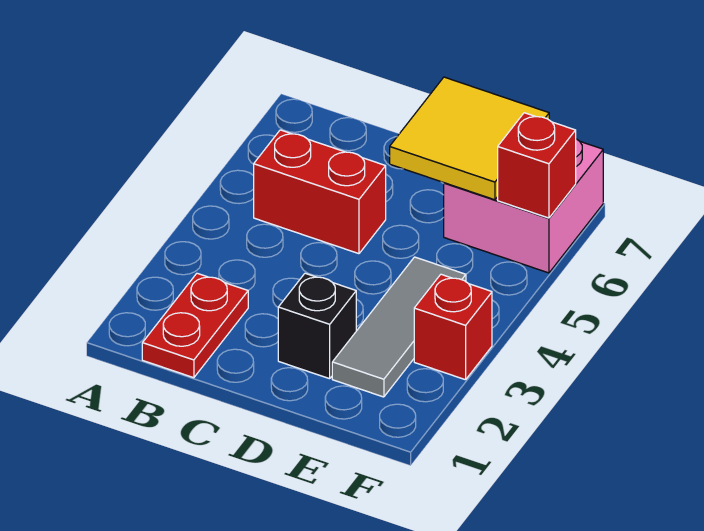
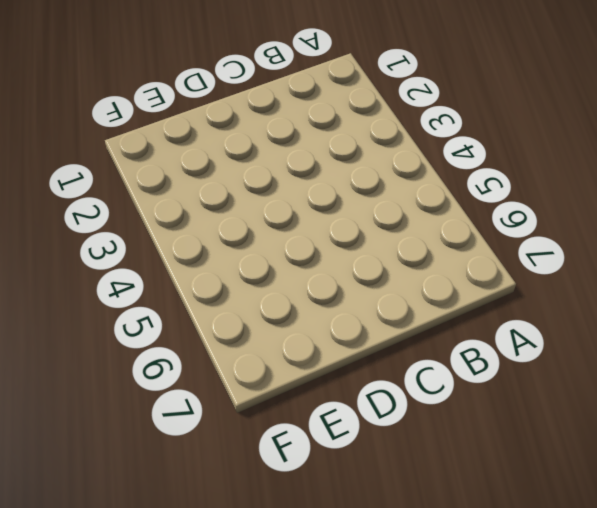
none -> red plate B1:B2 level 1
none -> red brick B5:C5 level 1

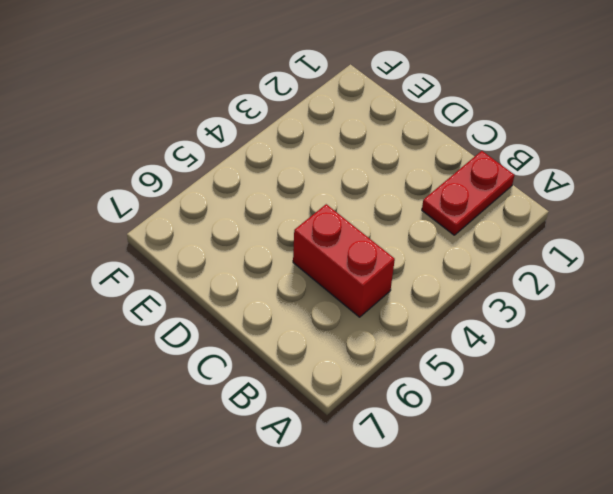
none -> black brick D2 level 1
none -> grey tile E2:E4 level 1

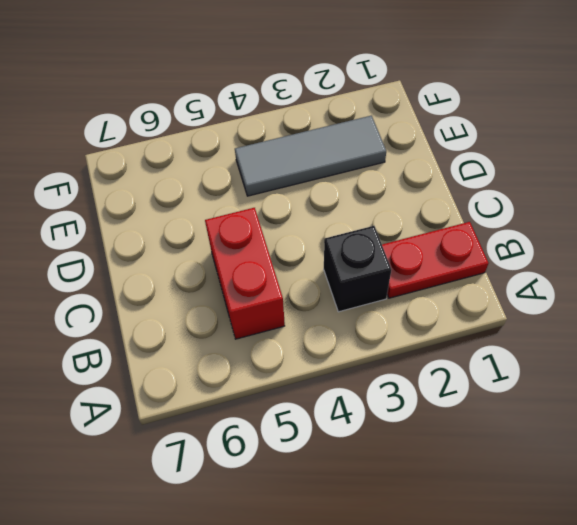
black brick B3 level 1 -> black brick D2 level 1
none -> pink brick E6:F7 level 1
none -> red brick F3 level 1

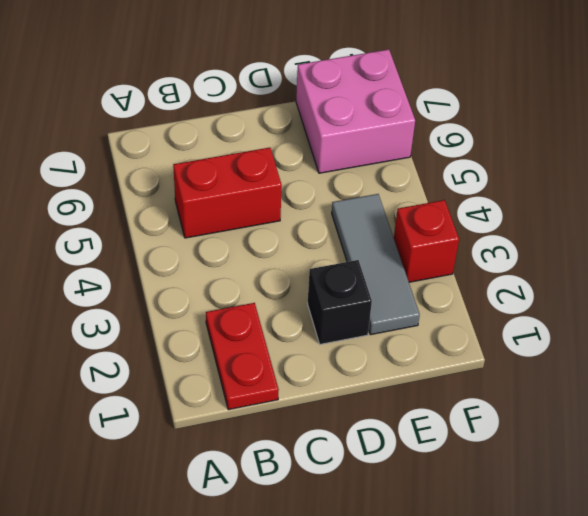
none -> yellow tile D6:E7 level 2
none -> red brick F6 level 2

